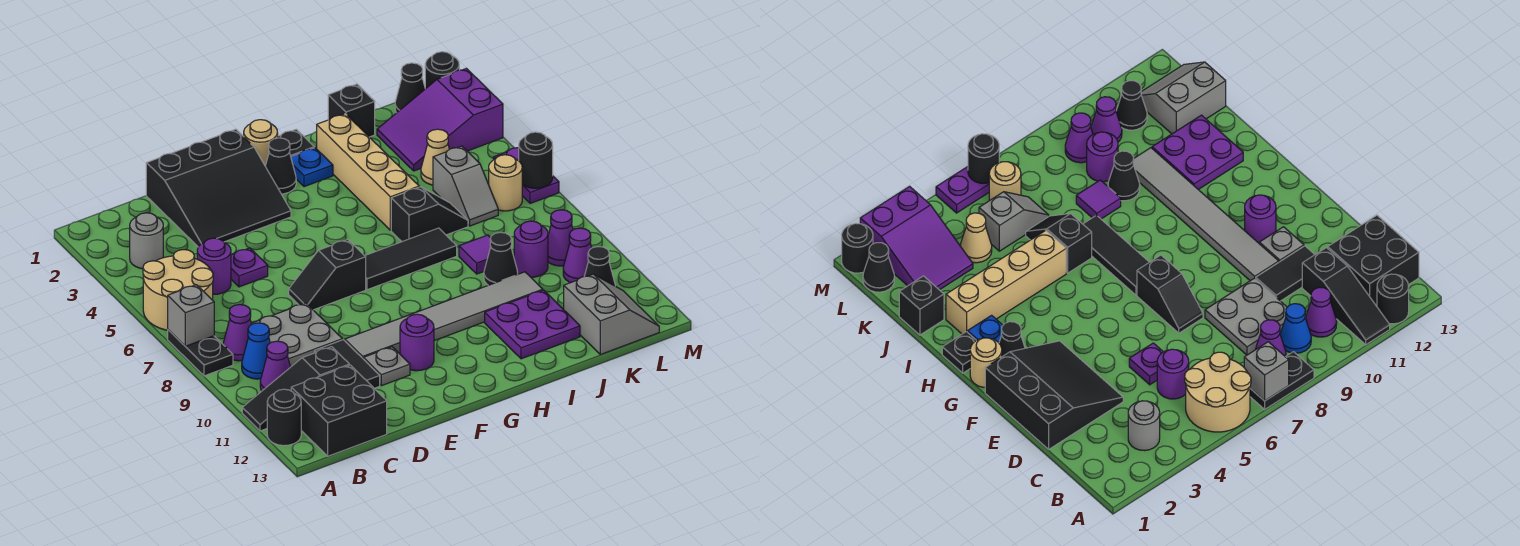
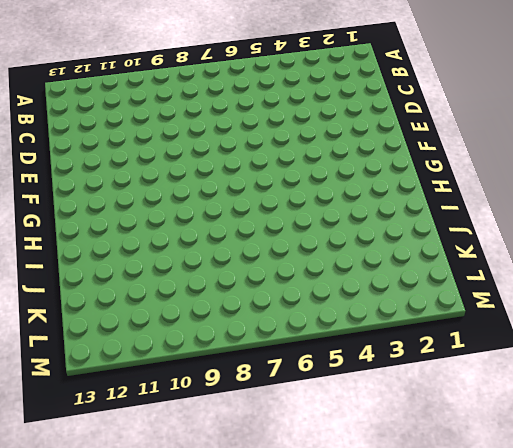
none -> tan round brick A5:B6 level 1
none -> black plate A7:A8 level 1
none -> black slope A11:C11 level 1 top C
none -> black round brick A12 level 1

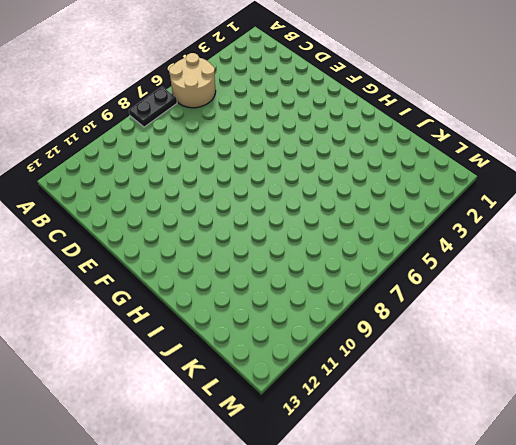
none -> black slope A11:C11 level 1 top C
none -> black round brick A12 level 1
none -> grey round brick B3 level 1
none -> purple cone B8 level 1

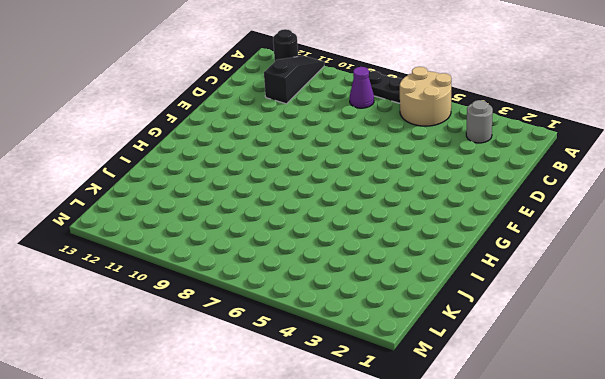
none -> blue cone B9 level 1
none -> purple cone B10 level 1
none -> black brick B12:C13 level 1
none -> purple round brick C5 level 1

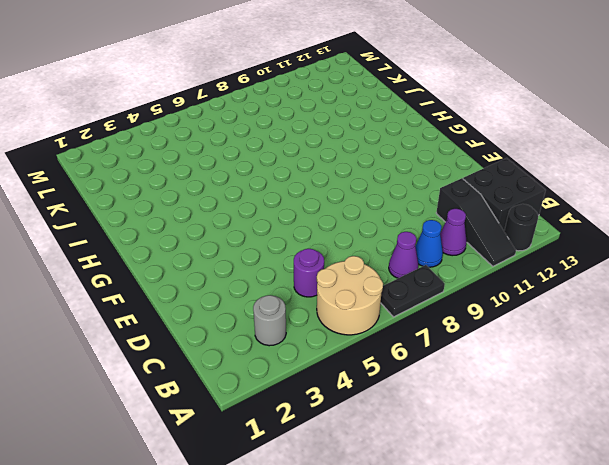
none -> grey plate C8:D9 level 1
none -> black slope D1:F3 level 1 top 1
none -> purple plate D5 level 1
none -> black tile D10:D11 level 1

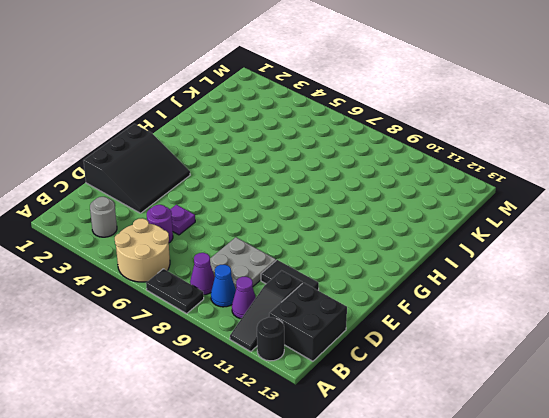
none -> black slope E7:F7 level 1 top F
none -> grey tile E10:J10 level 1
none -> grey plate E11 level 1
none -> purple round brick F11 level 1

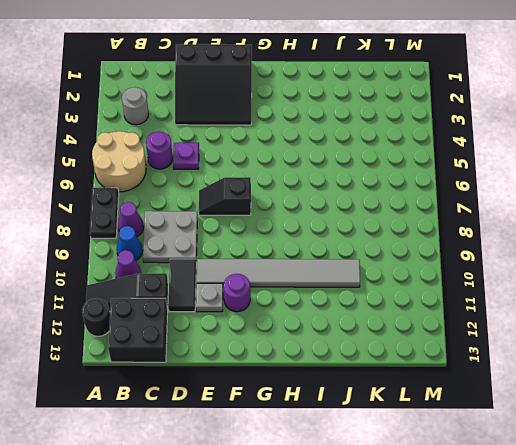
none -> tan round brick G1 level 1
none -> black cone G2 level 1
none -> black tile G7:I7 level 1
none -> black plate H1 level 1

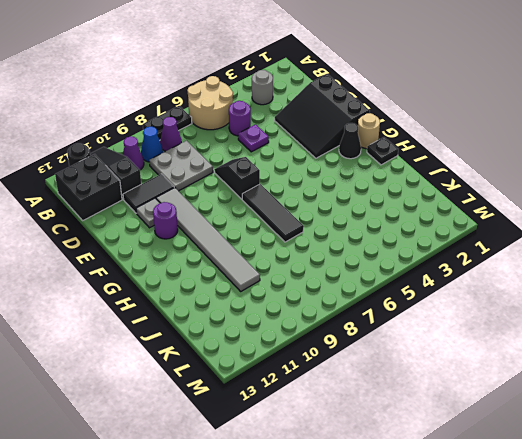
none -> blue plate H2 level 1
none -> tan brick I2:I5 level 1
none -> black slope I6:J6 level 1 top I
none -> purple plate I11:J12 level 1

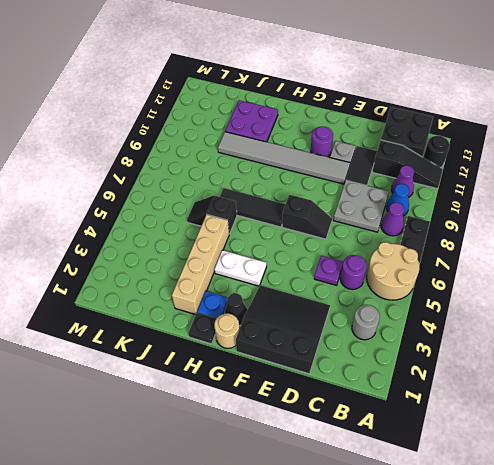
white plate G4:H4 level 1 -> none
none -> black brick J1 level 1
none -> purple tile J8 level 1
none -> black cone J9 level 1
none -> purple slope K2:M3 level 1 top M

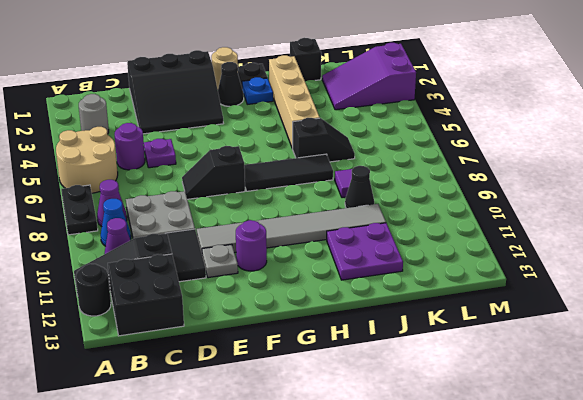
none -> tan cone K4 level 1
none -> grey slope K5:K6 level 1 top 5
none -> purple round brick K9 level 1
none -> grey slope K12:L13 level 1 top K

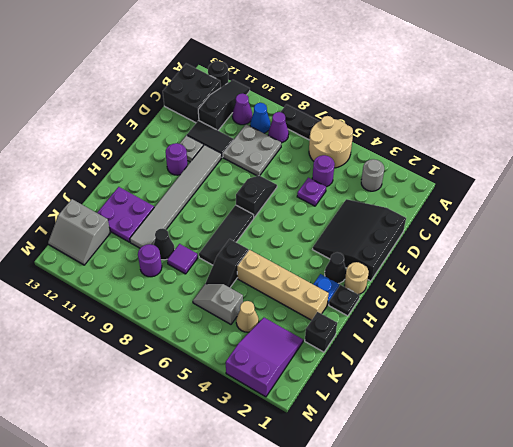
none -> black cone L1 level 1
none -> tan round brick L6 level 1
none -> purple cone L9 level 1
none -> purple cone L10 level 1

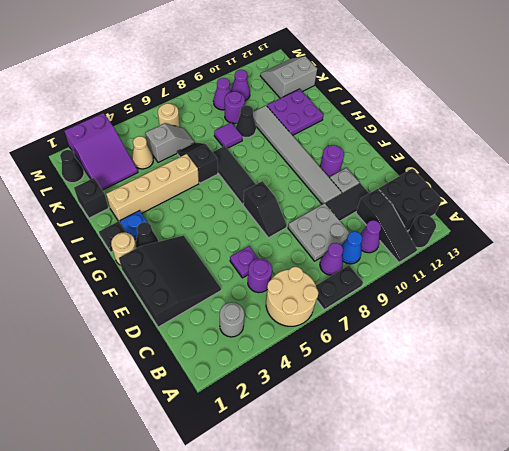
none -> black cone L11 level 1
none -> black round brick M1 level 1
none -> purple plate M5:M6 level 1
none -> grey brick A7 level 2

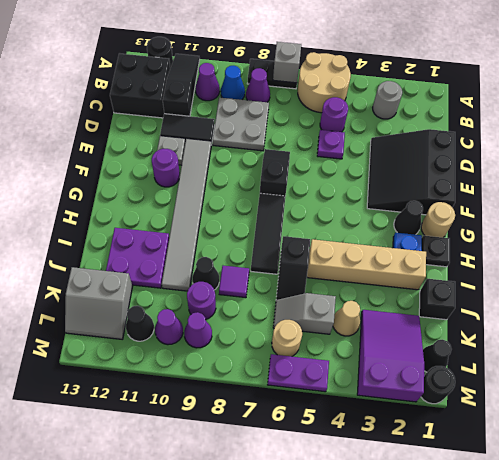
none -> black round brick M6 level 2

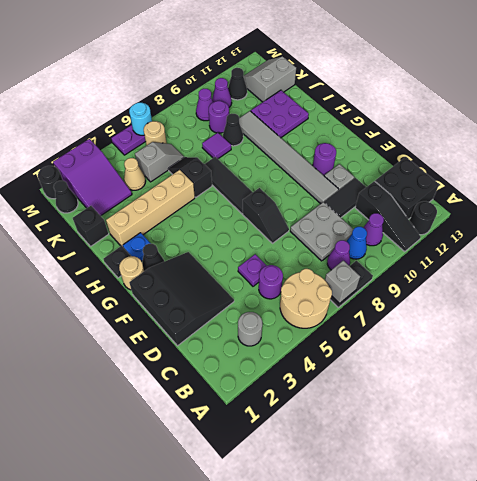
cyan round brick M6 level 2 -> black round brick M6 level 2

